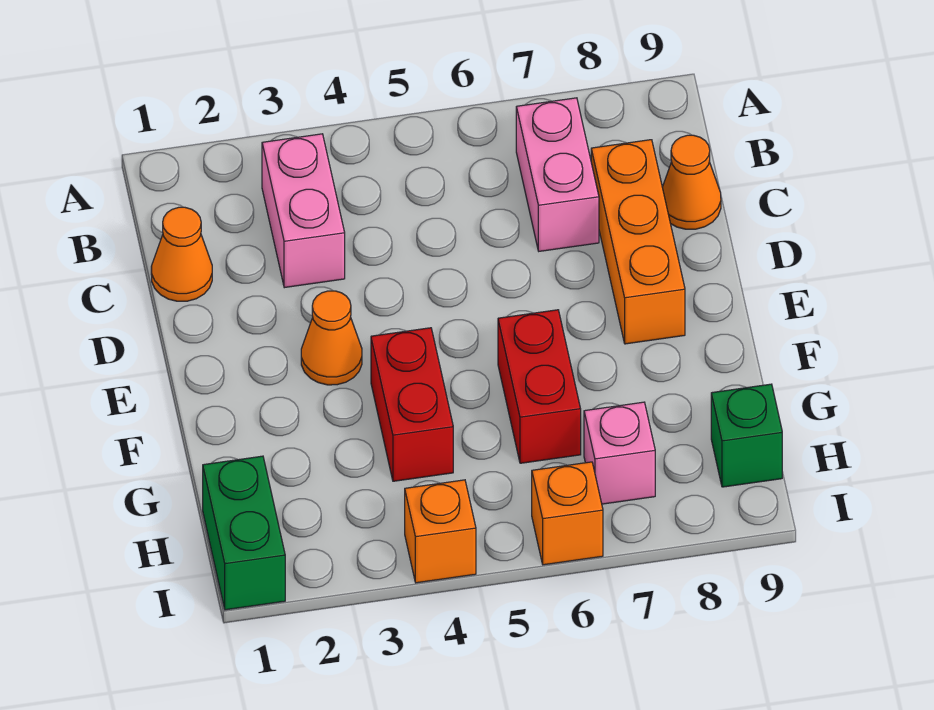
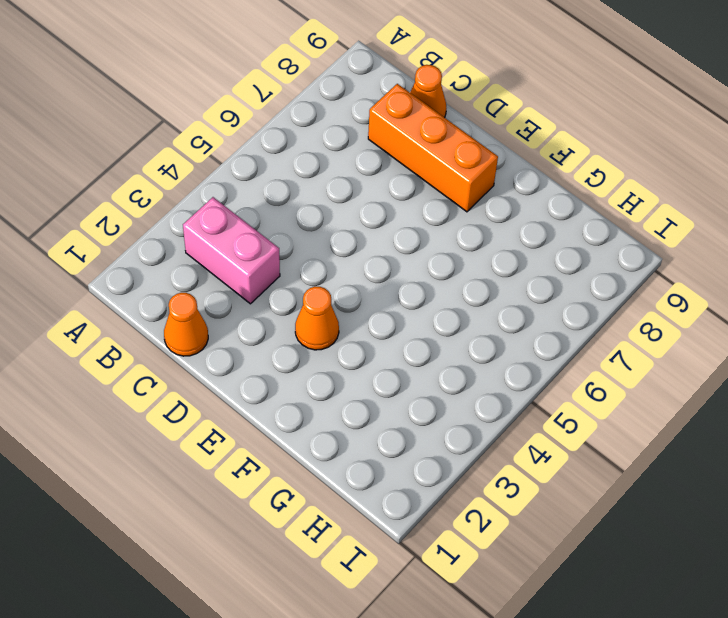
none -> pink brick B7:C7 level 1
none -> red brick F4:G4 level 1
none -> red brick F6:G6 level 1

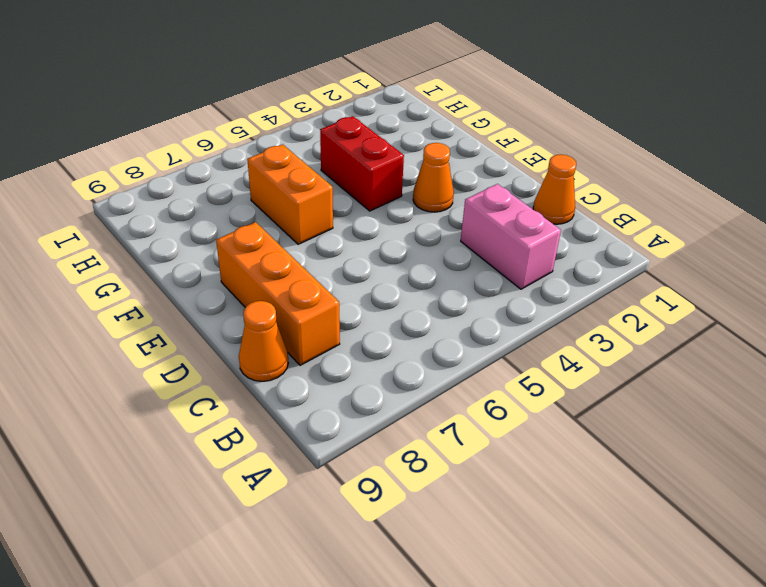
orange brick F6:G6 level 1 -> red brick F6:G6 level 1
none -> pink brick B7:C7 level 1
none -> green brick H1:I1 level 1
none -> pink brick H7 level 1

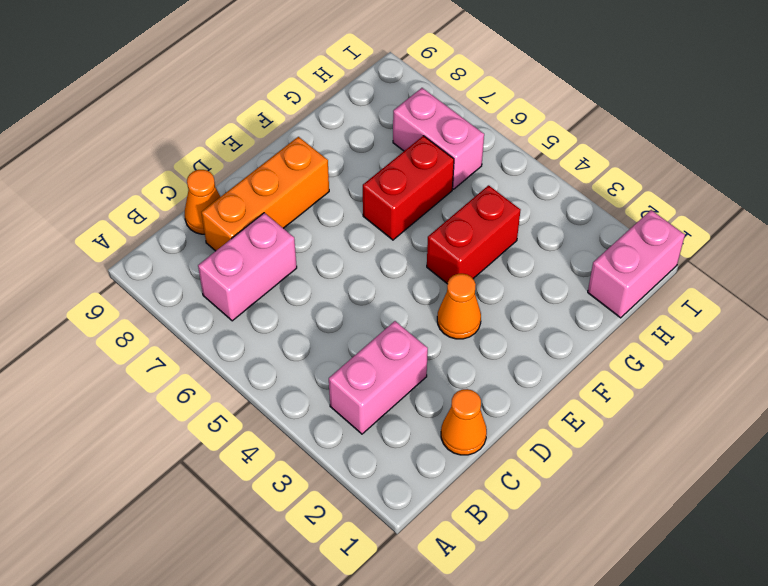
pink brick H1:I1 level 1 -> green brick H1:I1 level 1
pink brick H6:H7 level 1 -> pink brick H7 level 1
none -> green brick H9 level 1
none -> orange brick I4 level 1
none -> orange brick I6 level 1

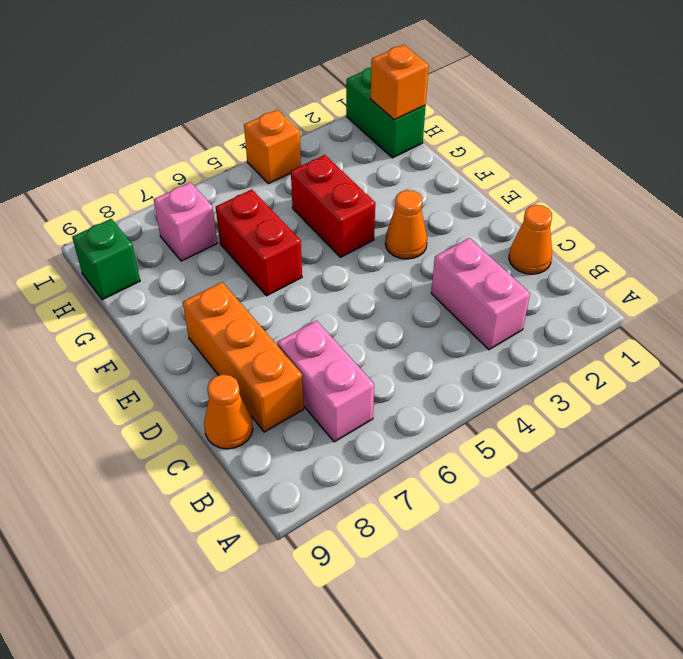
orange brick H1 level 2 -> orange brick I6 level 1

